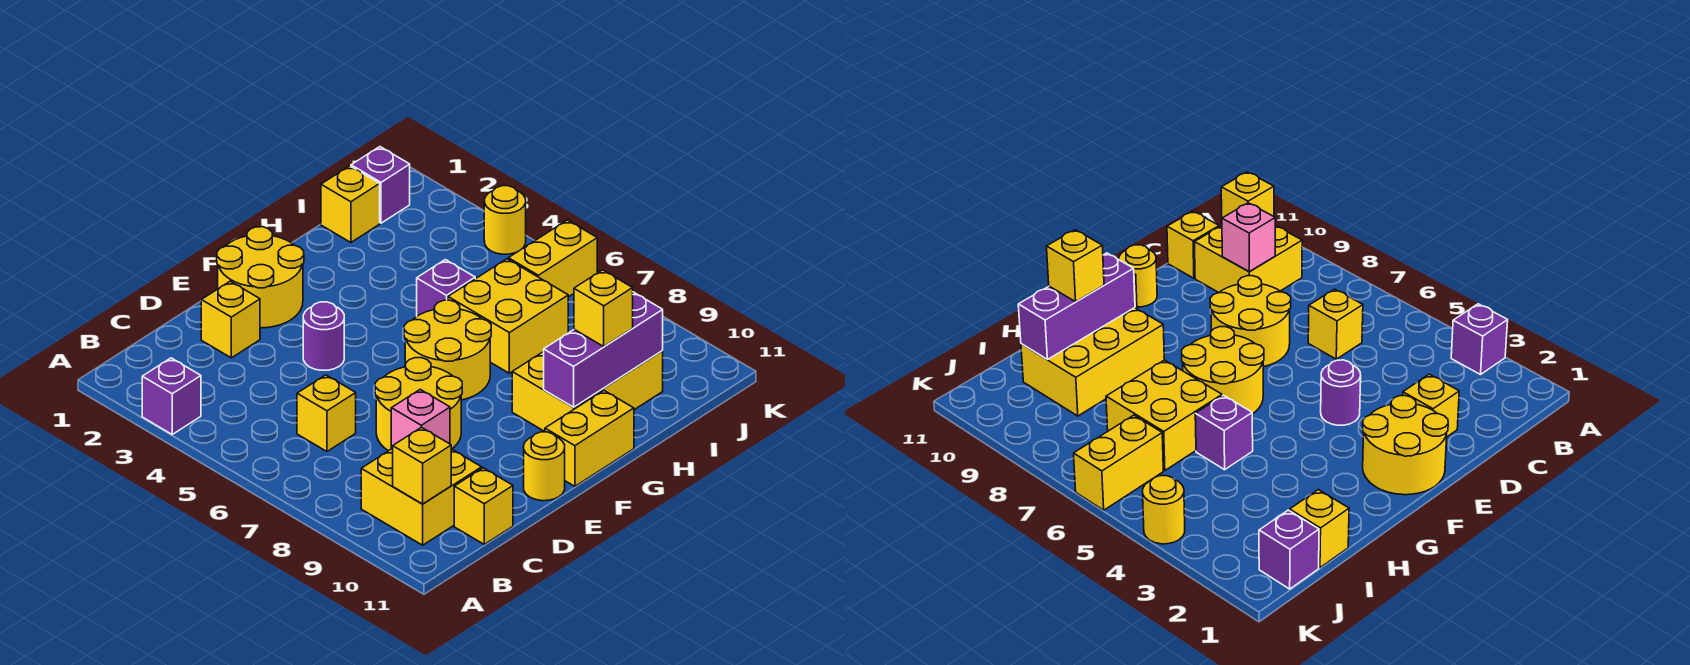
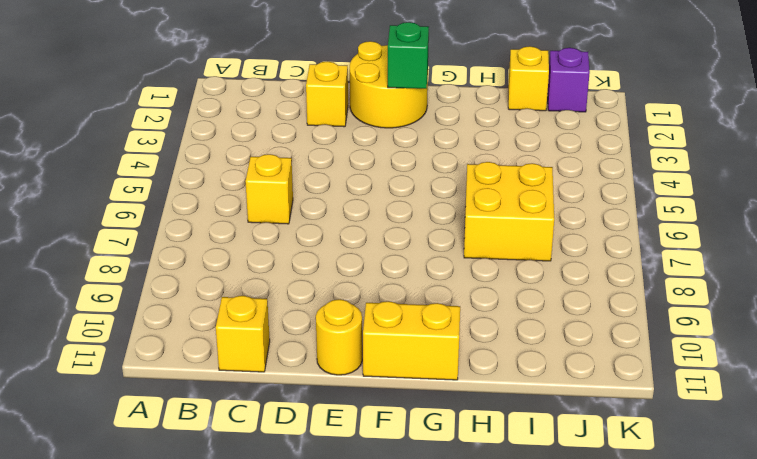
green brick F2 level 2 -> none
none -> purple brick A3 level 1
none -> yellow brick B9:C10 level 1
none -> yellow round brick D7:E8 level 1

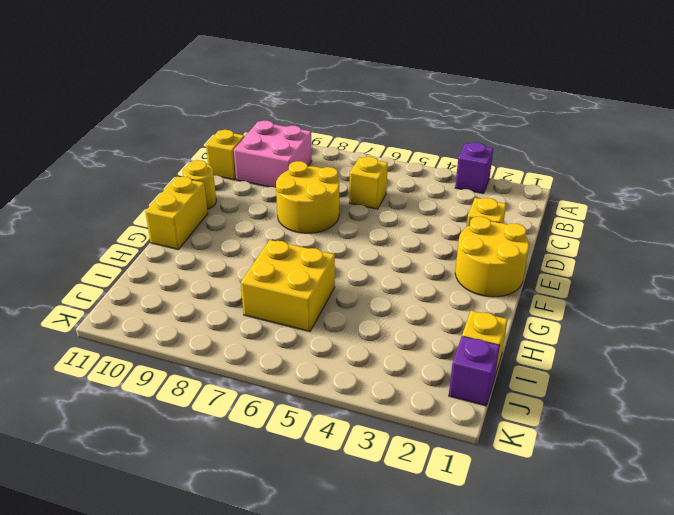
pink brick B9:C10 level 1 -> yellow brick B9:C10 level 1
none -> purple round brick E4 level 1
none -> yellow round brick F6:G7 level 1
none -> yellow brick G9:I10 level 1

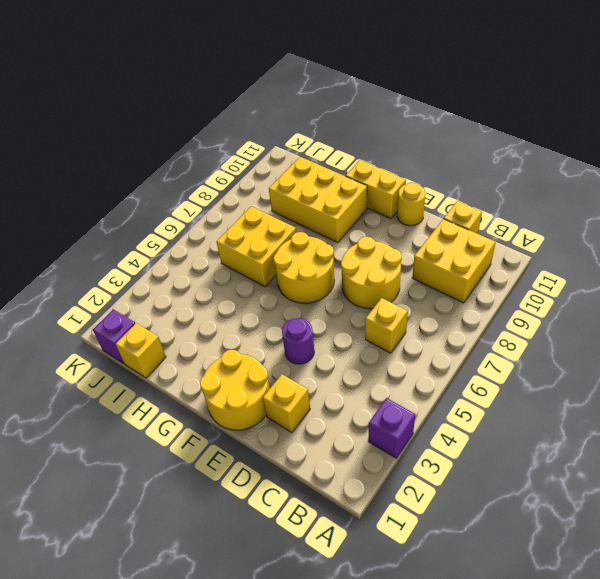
none -> purple brick H5 level 1
none -> yellow brick J6:K6 level 1
none -> yellow round brick K4 level 1

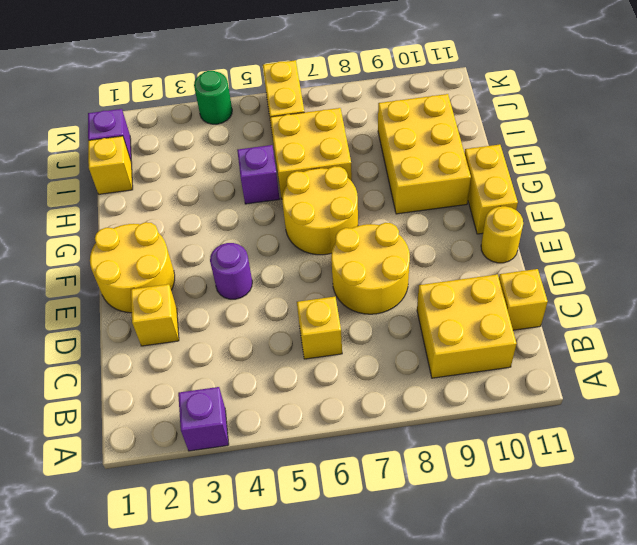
green round brick K4 level 1 -> yellow round brick K4 level 1
none -> yellow brick B10 level 2
none -> pink brick C9 level 2
none -> purple brick G10:I10 level 2

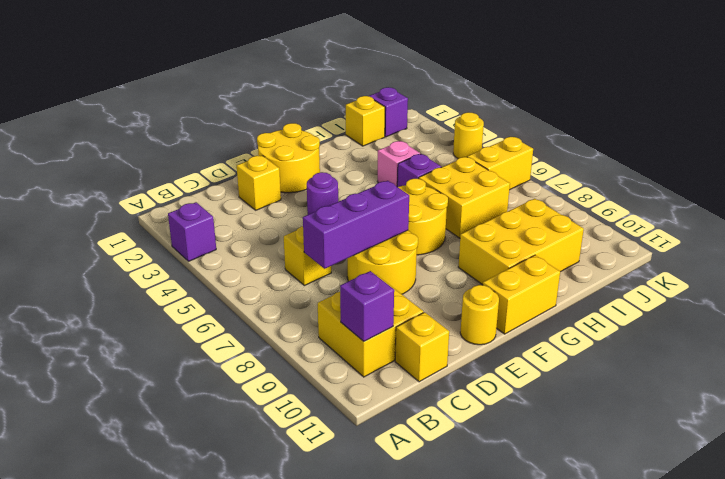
purple brick B10 level 2 -> yellow brick B10 level 2
purple brick C7:E7 level 2 -> purple brick G10:I10 level 2
pink brick H4 level 1 -> pink brick C9 level 2
none -> yellow brick H10 level 3

